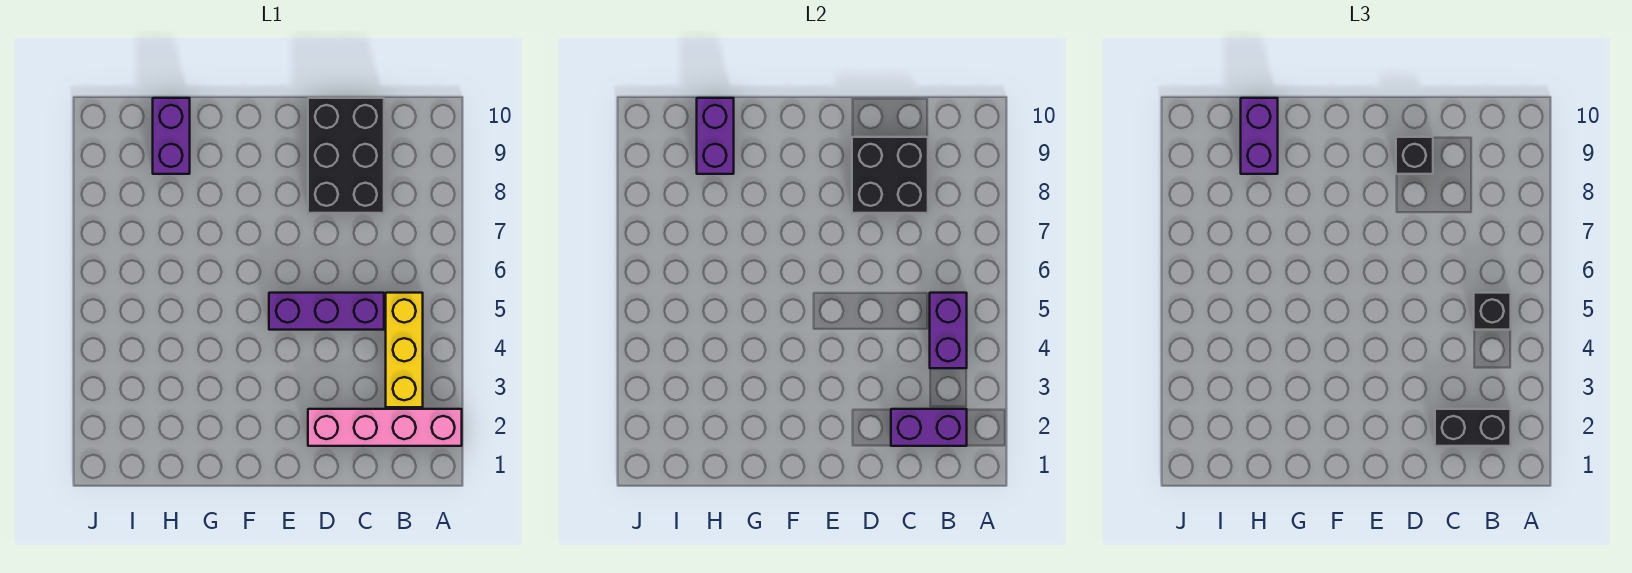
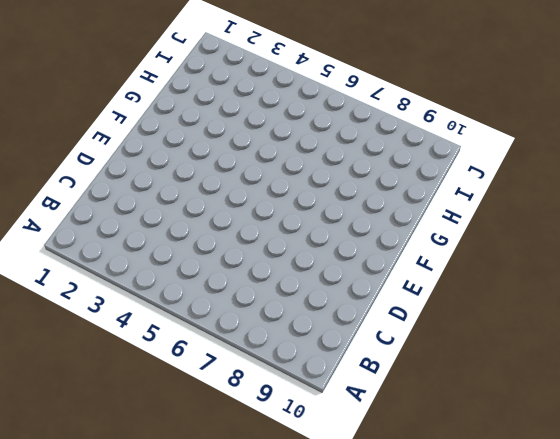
none -> pink brick A2:D2 level 1
none -> yellow brick B3:B5 level 1
none -> purple brick C5:E5 level 1

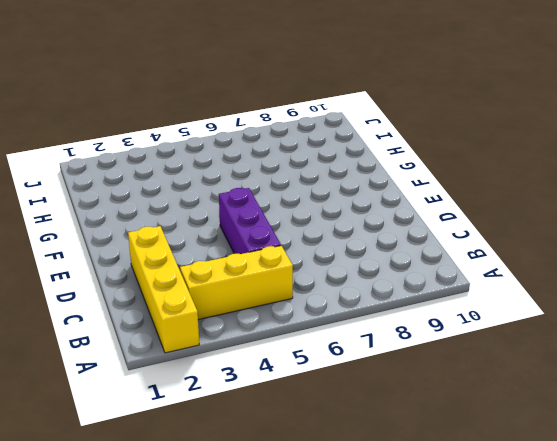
yellow brick A2:D2 level 1 -> pink brick A2:D2 level 1
none -> black brick C8:D10 level 1
none -> purple brick H9:H10 level 1
none -> purple brick B2:C2 level 2

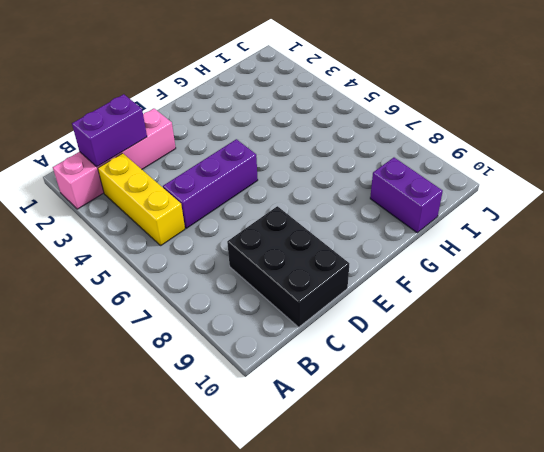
none -> purple brick B4:B5 level 2
none -> black brick C8:D9 level 2
none -> purple brick H9:H10 level 2

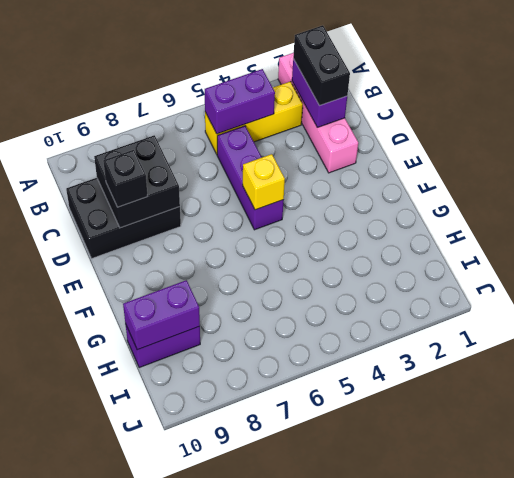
yellow brick E5 level 2 -> none
none -> black brick B5 level 3
none -> purple brick H9:H10 level 3

